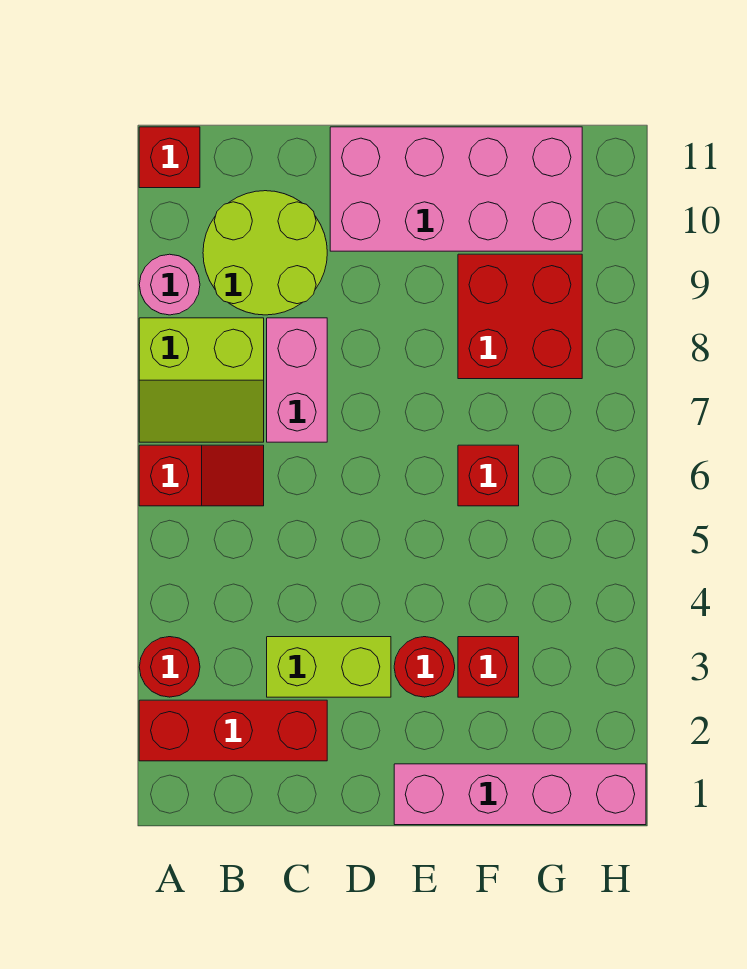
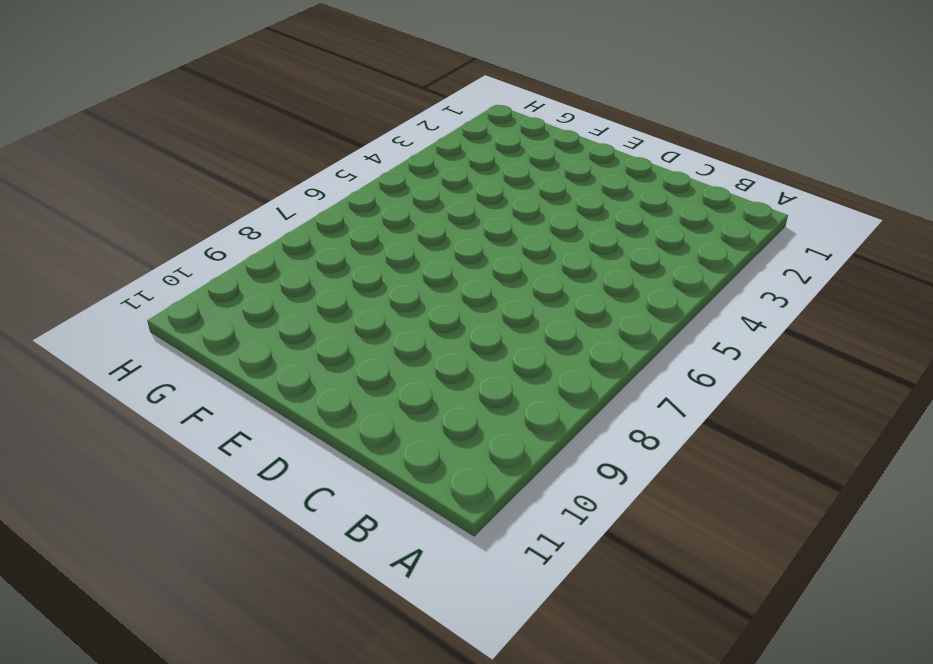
none -> red brick A2:C2 level 1
none -> red round brick A3 level 1
none -> red slope A6:B6 level 1 top A

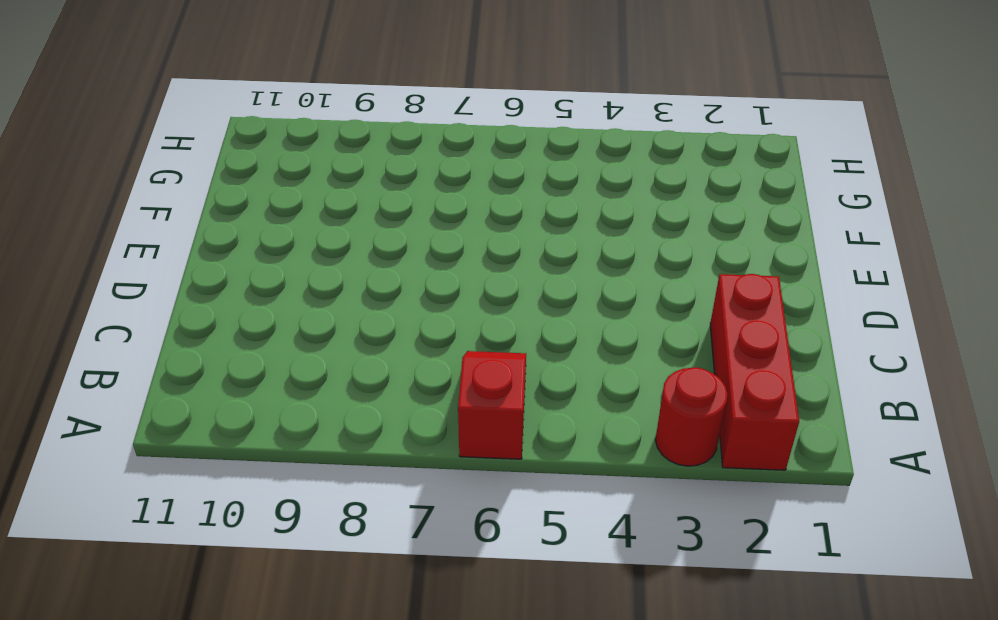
none -> lime slope A7:B8 level 1 top 8
none -> pink round brick A9 level 1
none -> red brick A11 level 1

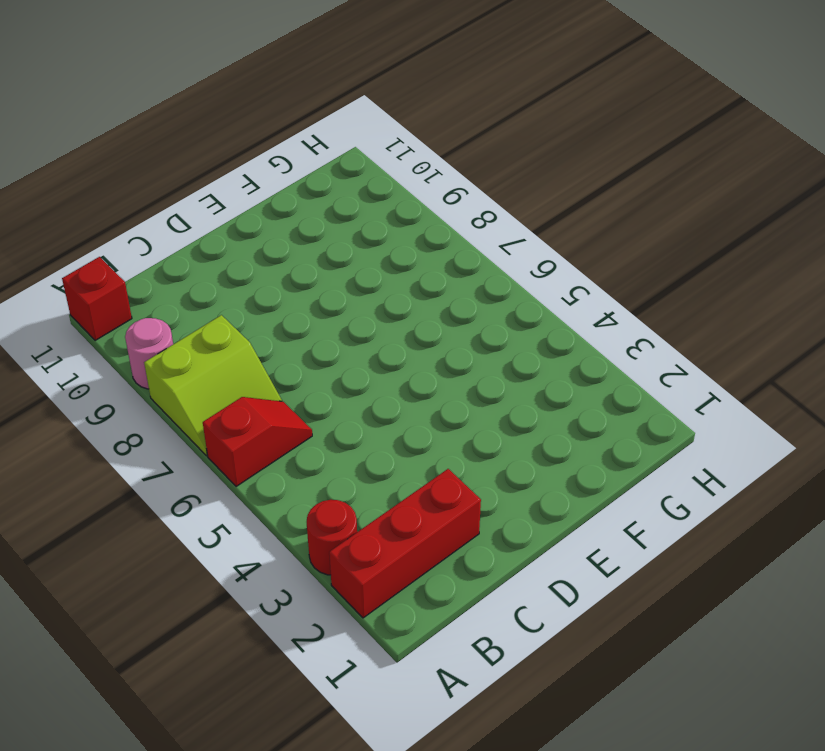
none -> lime round brick B9:C10 level 1
none -> lime brick C3:D3 level 1
none -> pink brick C7:C8 level 1

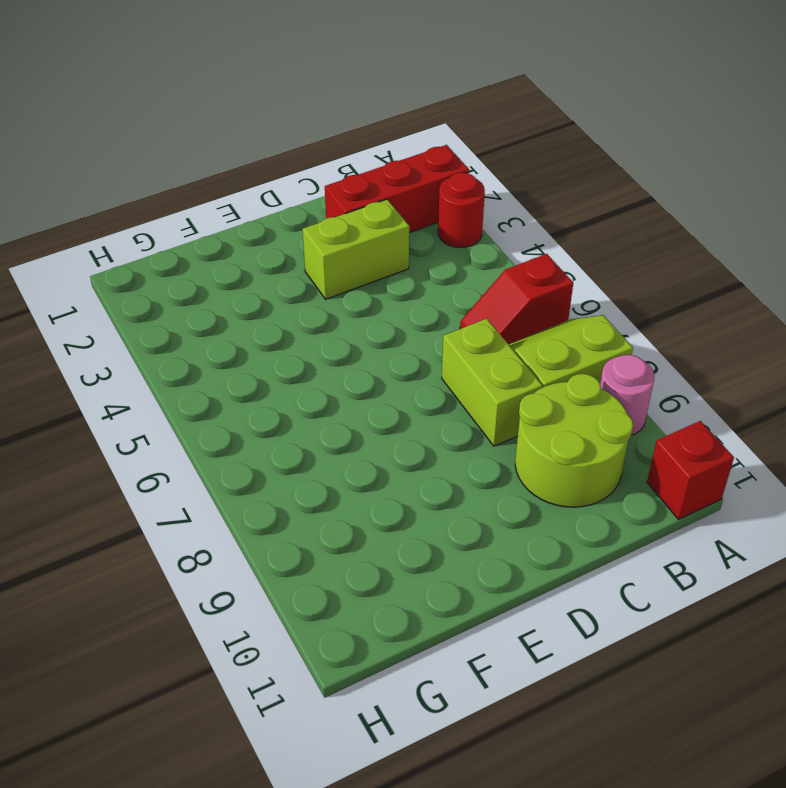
lime brick C7:C8 level 1 -> pink brick C7:C8 level 1
none -> pink brick D10:G11 level 1
none -> pink brick E1:H1 level 1
none -> red round brick E3 level 1

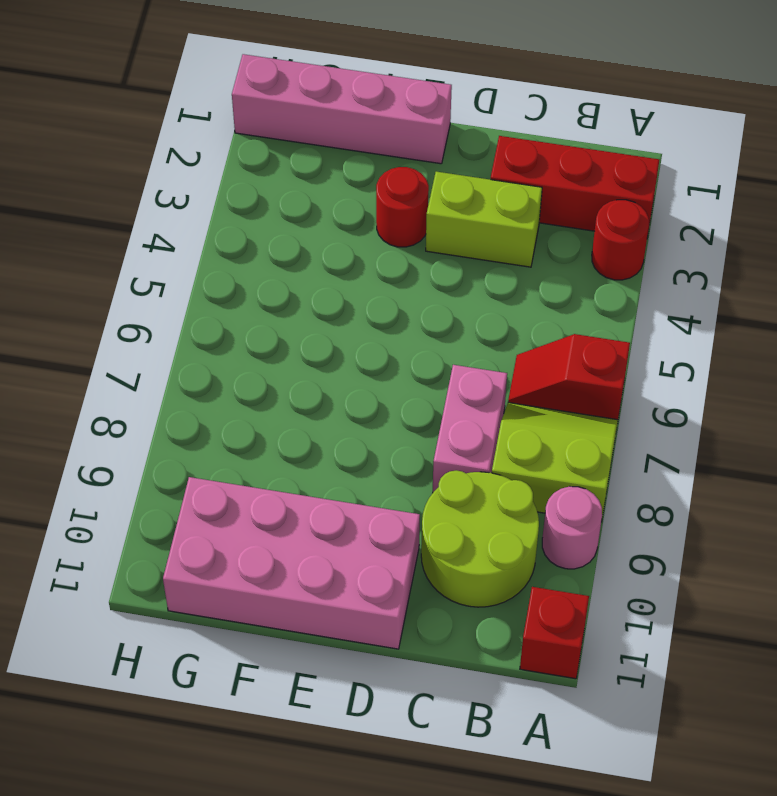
none -> red brick F3 level 1
none -> red brick F6 level 1
none -> red brick F8:G9 level 1

